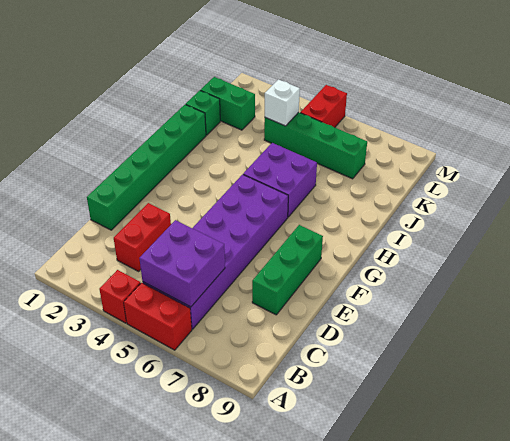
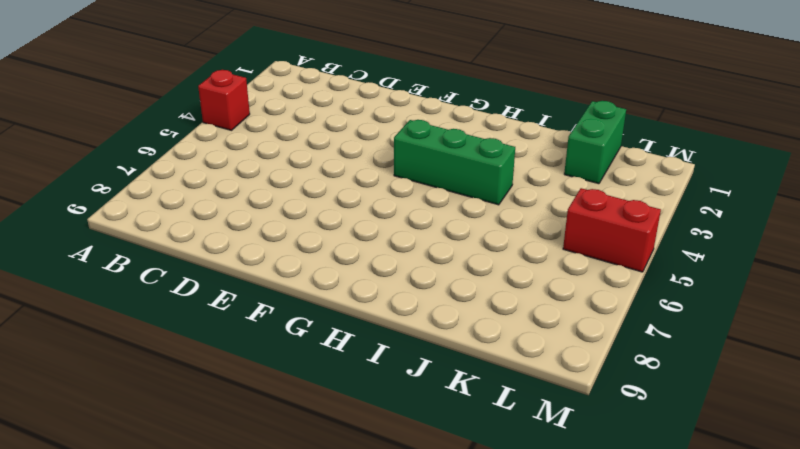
green brick G4:I4 level 1 -> green brick D8:F8 level 1
none -> red brick A5:A6 level 1
none -> purple brick B5:G6 level 1
none -> red brick C3:D3 level 1

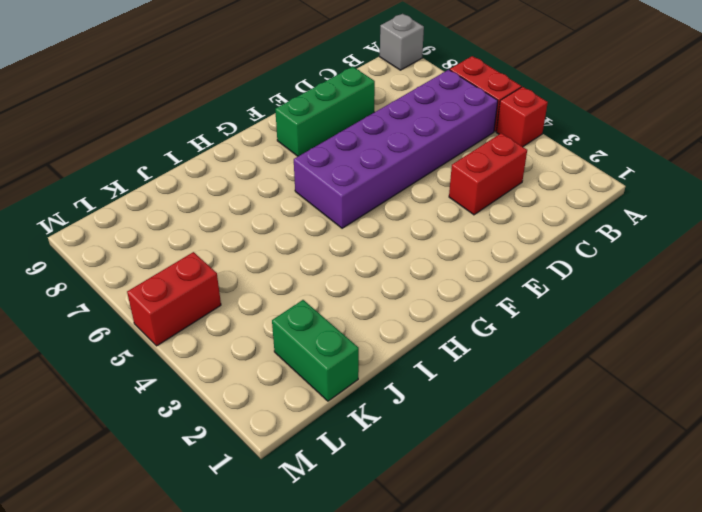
grey brick A9 level 1 -> none
none -> green brick D1:I1 level 1
none -> purple brick H5:I6 level 1
none -> green brick J1 level 1

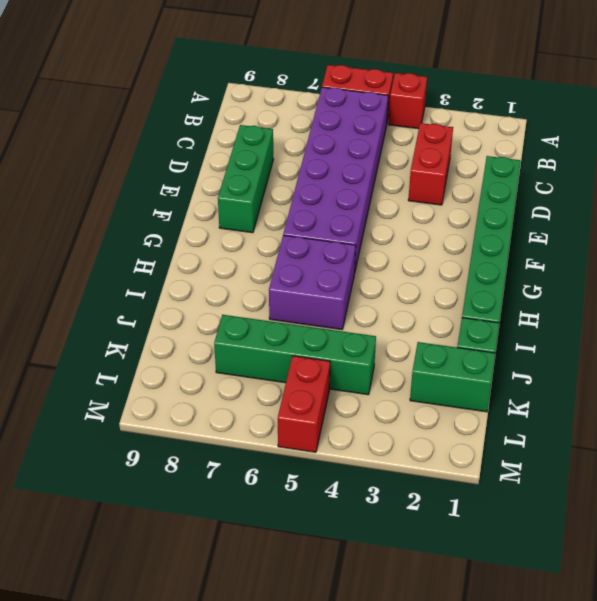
none -> purple brick B5:C6 level 2
none -> white brick K4 level 2

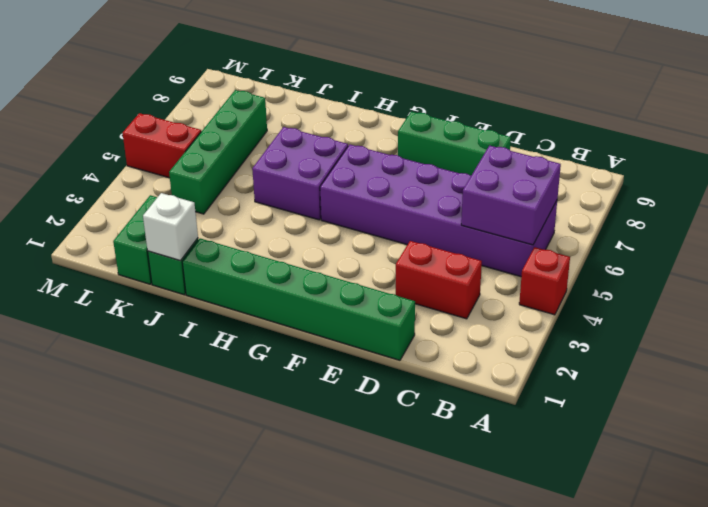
white brick J1 level 2 -> white brick K4 level 2
none -> red brick A5:A6 level 1

